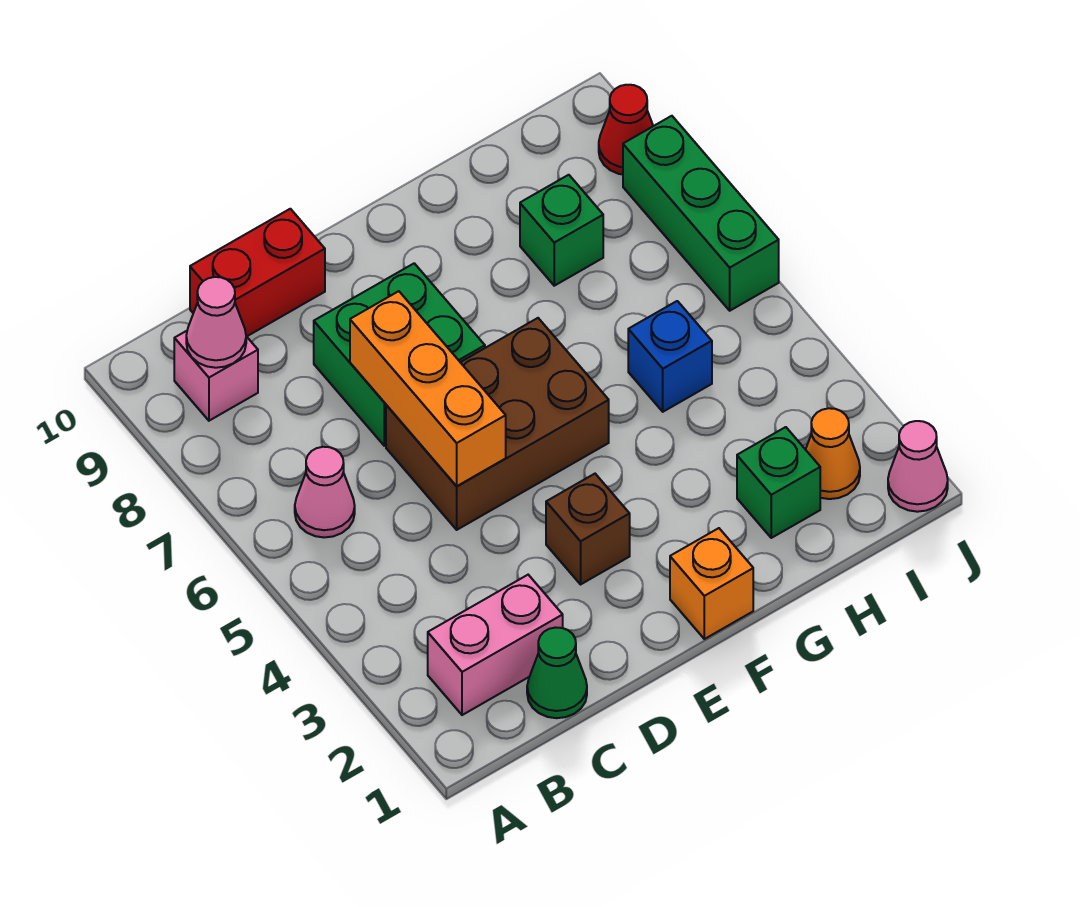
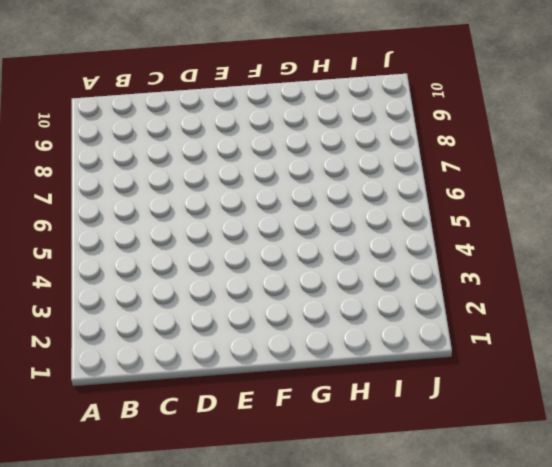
none -> pink brick B2:C2 level 1
none -> pink cone B6 level 1
none -> pink brick B9 level 1

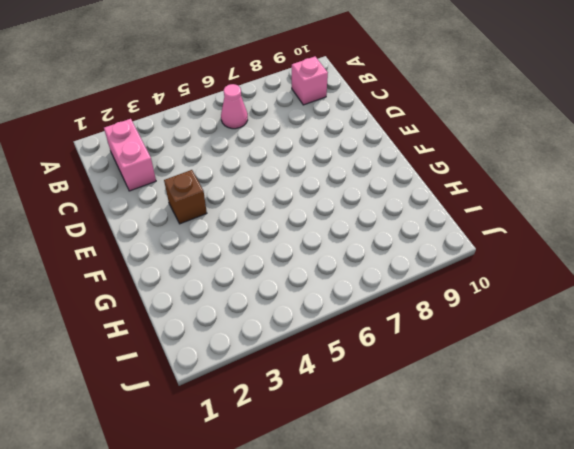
none -> green cone C1 level 1
none -> red brick C10:D10 level 1
none -> brown brick D5:F6 level 1

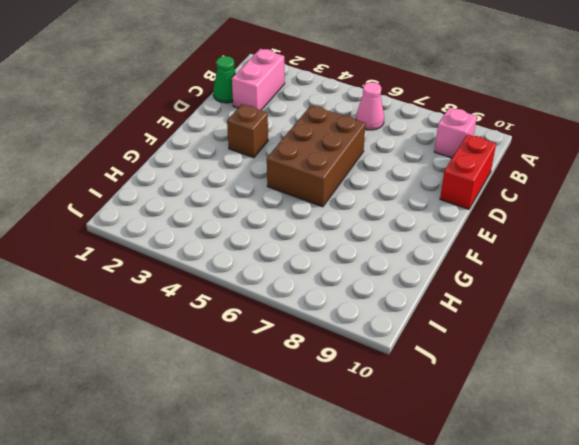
none -> green brick D7:E8 level 1
none -> orange brick F1 level 1
none -> green brick H2 level 1

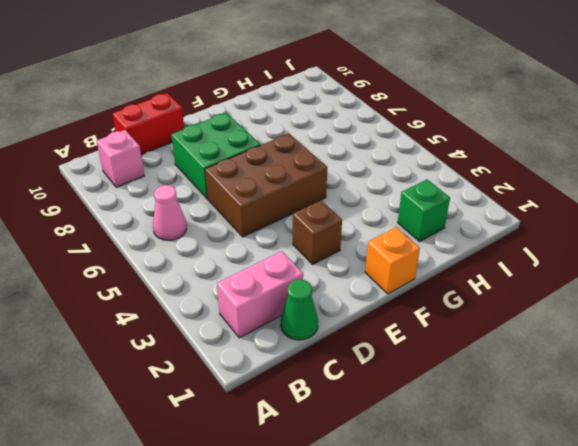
none -> blue brick H5 level 1
none -> green brick H8 level 1
none -> orange cone I2 level 1

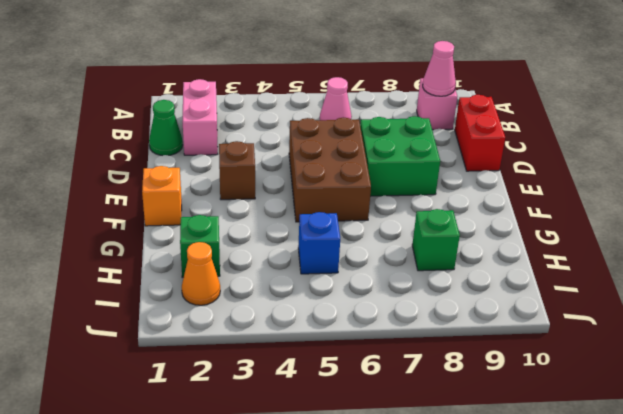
none -> pink cone J1 level 1
none -> green brick J6:J8 level 1
none -> red cone J9 level 1

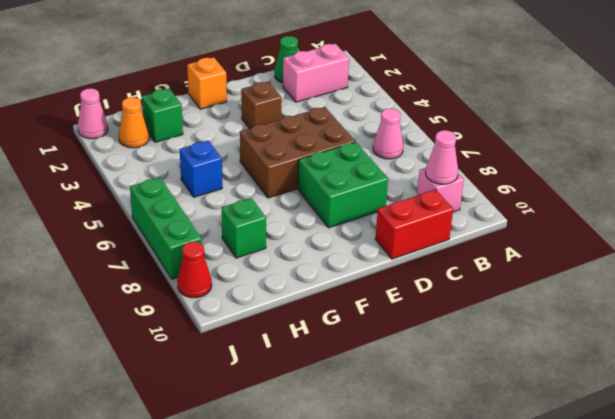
none -> orange brick D5:D7 level 2

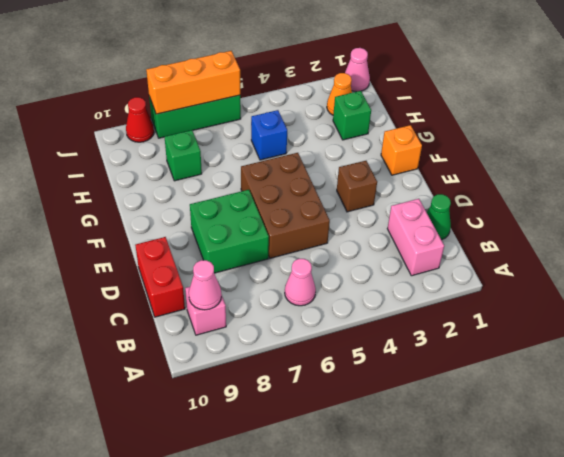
orange brick J6:J8 level 2 -> orange brick D5:D7 level 2

